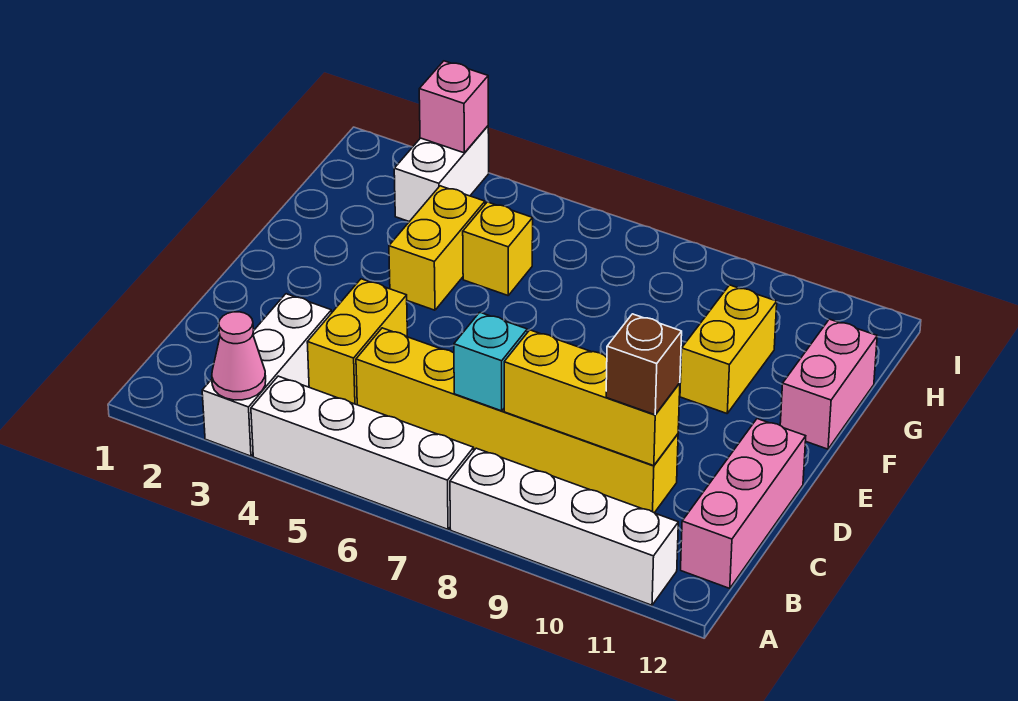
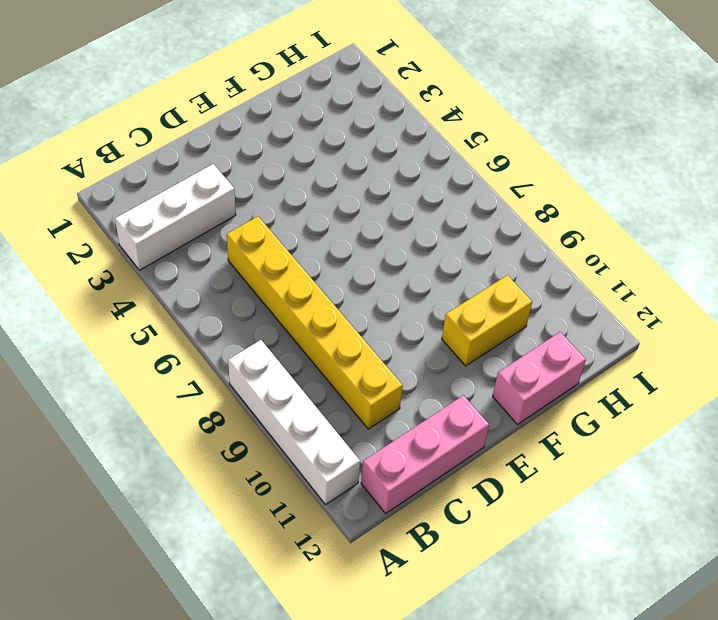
none -> white brick A4:A7 level 1
none -> yellow brick C4:D4 level 1
none -> yellow brick F4:G4 level 1

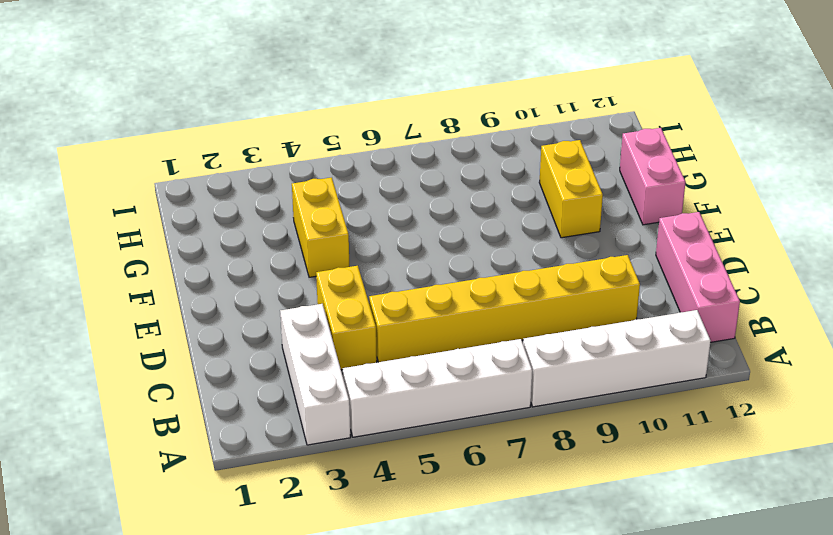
none -> yellow brick G5 level 1
none -> white brick H3:I3 level 1
none -> pink cone A3 level 2

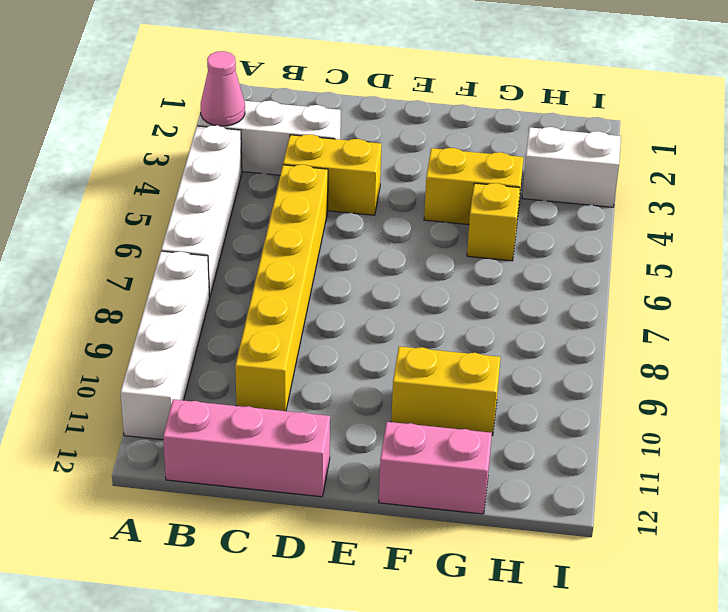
none -> cyan brick C7 level 2
none -> yellow brick C8:C10 level 2
none -> pink brick I3 level 2

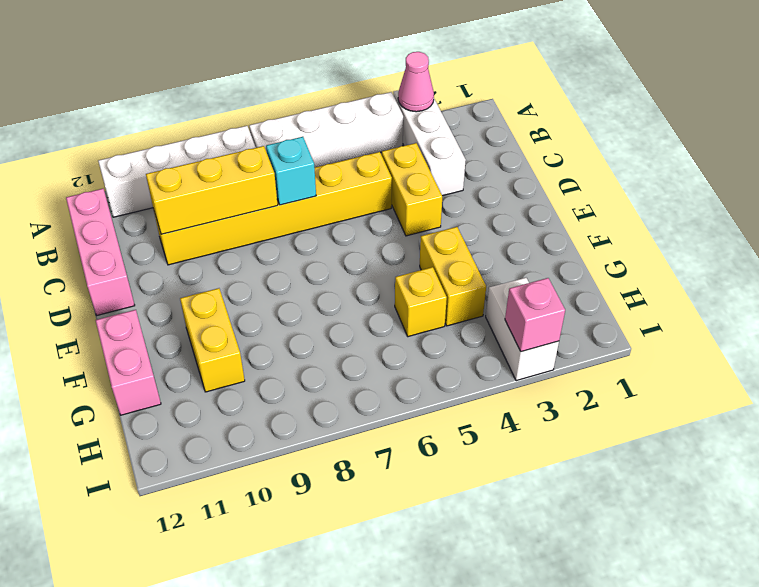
none -> brown brick C10 level 3

